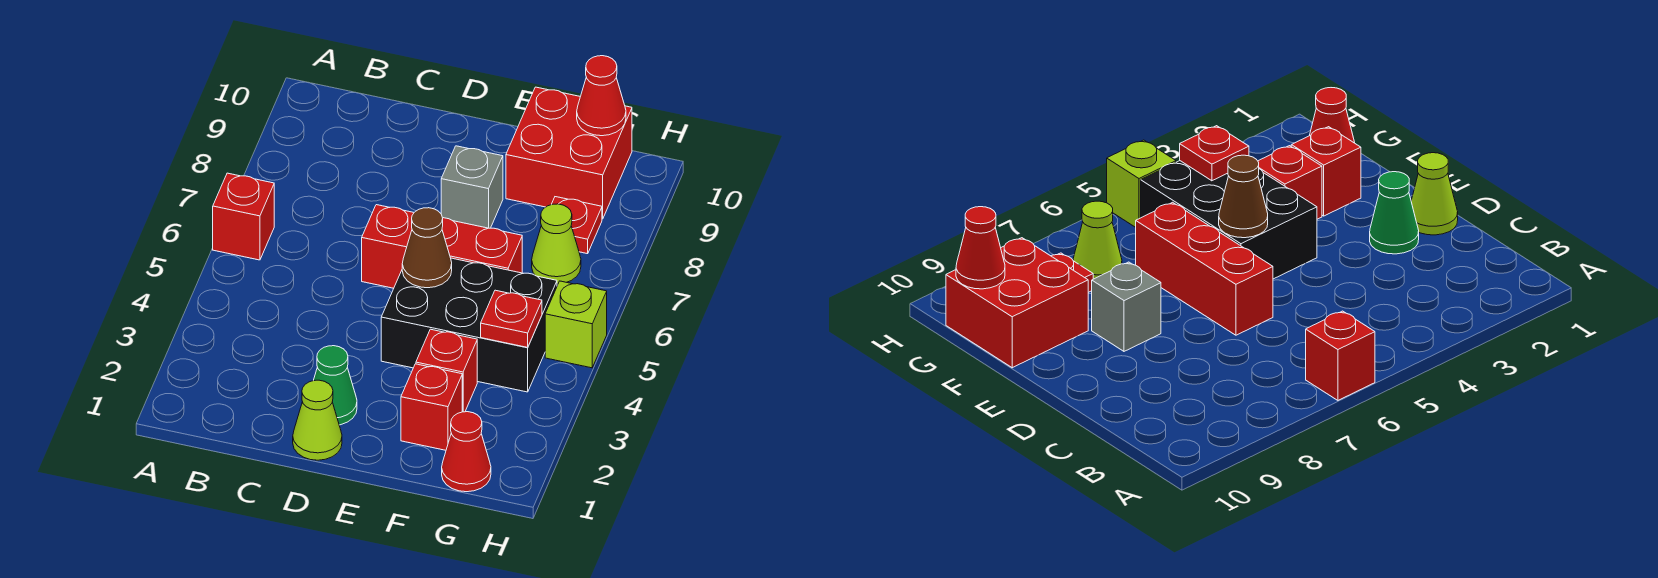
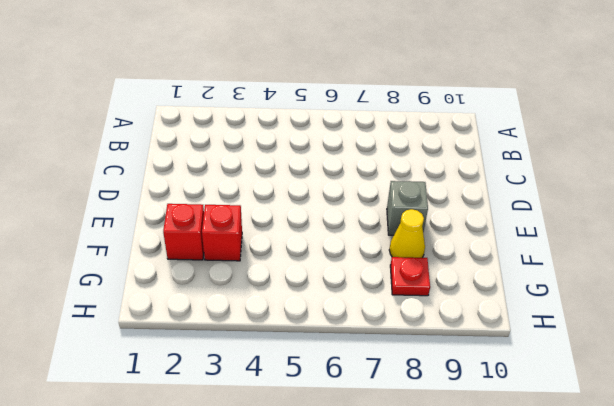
yellow cone F8 level 1 -> none
none -> red brick A6 level 1
none -> lime cone D1 level 1
none -> green cone D2 level 1

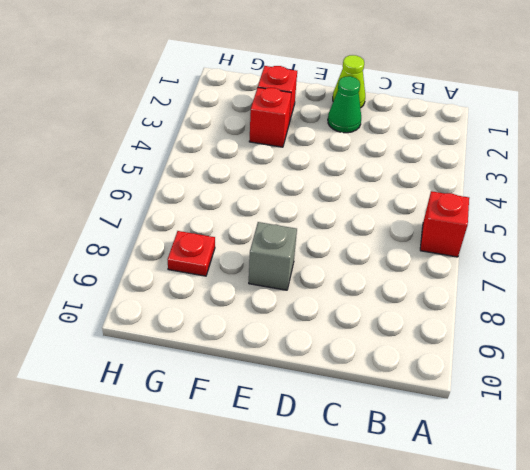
none -> red brick D6:F6 level 1
none -> black brick E4:G5 level 1
none -> red brick F9:G10 level 1

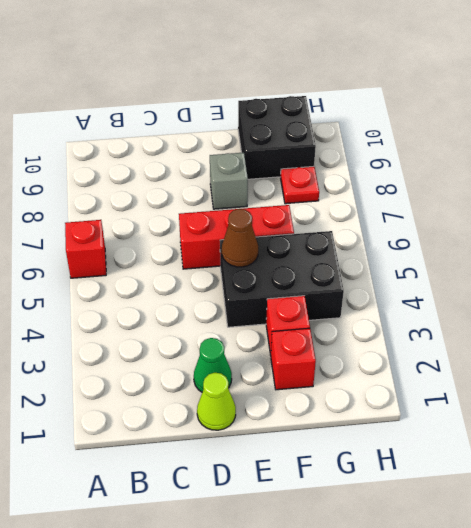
black brick F9:G10 level 1 -> red brick F9:G10 level 1
none -> red cone G1 level 1
none -> lime cone G7 level 1
none -> lime brick H5 level 1

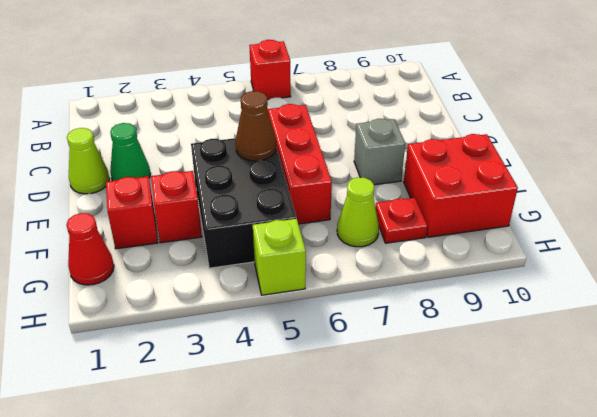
none -> red plate G4 level 2
none -> red cone G10 level 2

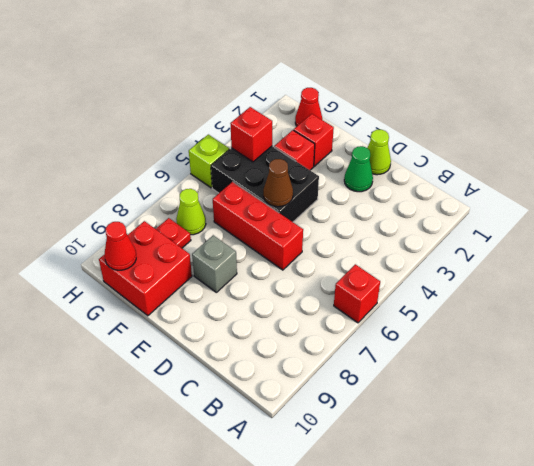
red brick G4 level 2 -> red plate G4 level 2

